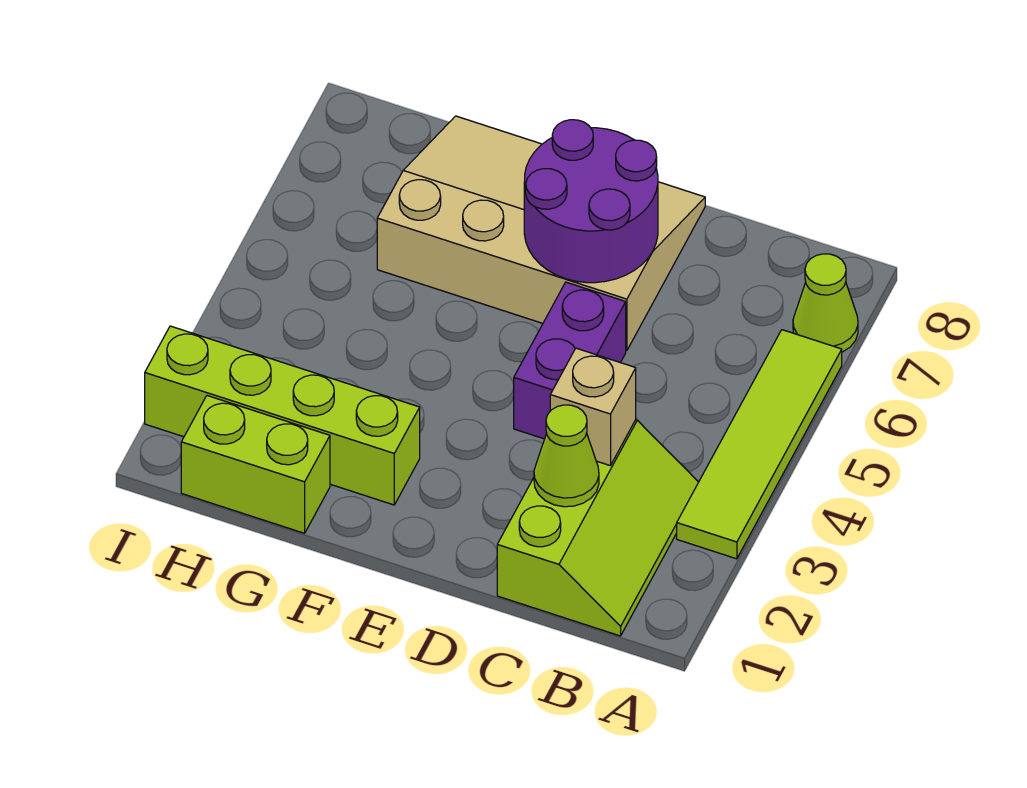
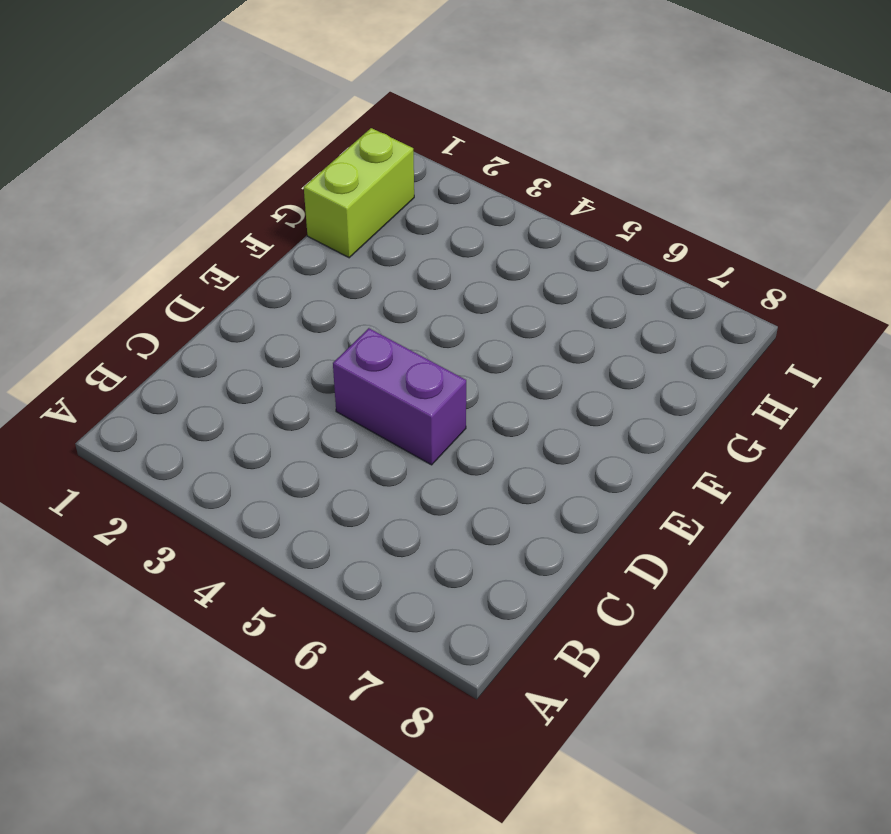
none -> lime tile A3:A6 level 1
none -> lime cone A7 level 1

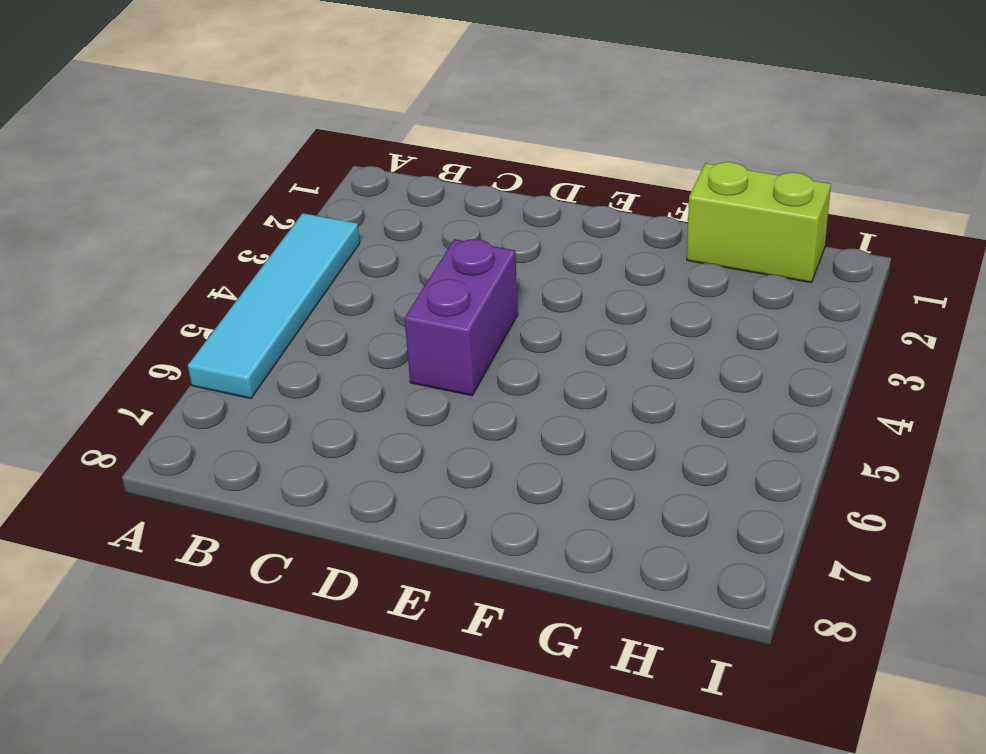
cyan tile A3:A6 level 1 -> lime tile A3:A6 level 1
none -> lime cone A7 level 1
none -> lime slope B1:C3 level 1 top C

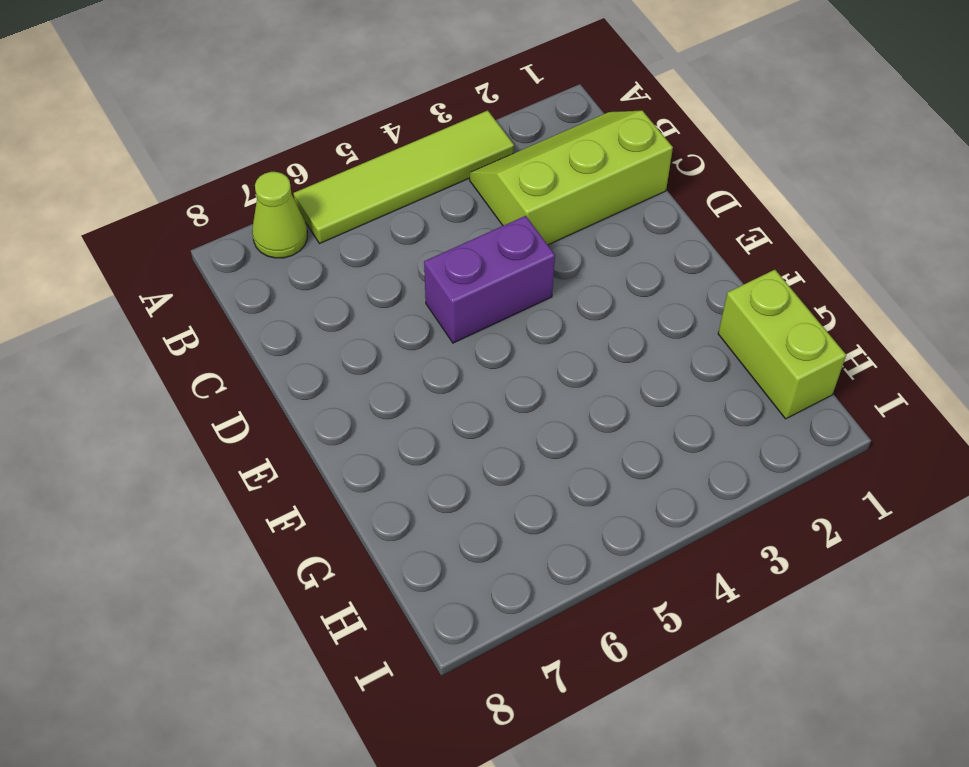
none -> tan slope D6:G8 level 1 top 6
none -> lime brick F2:I2 level 1

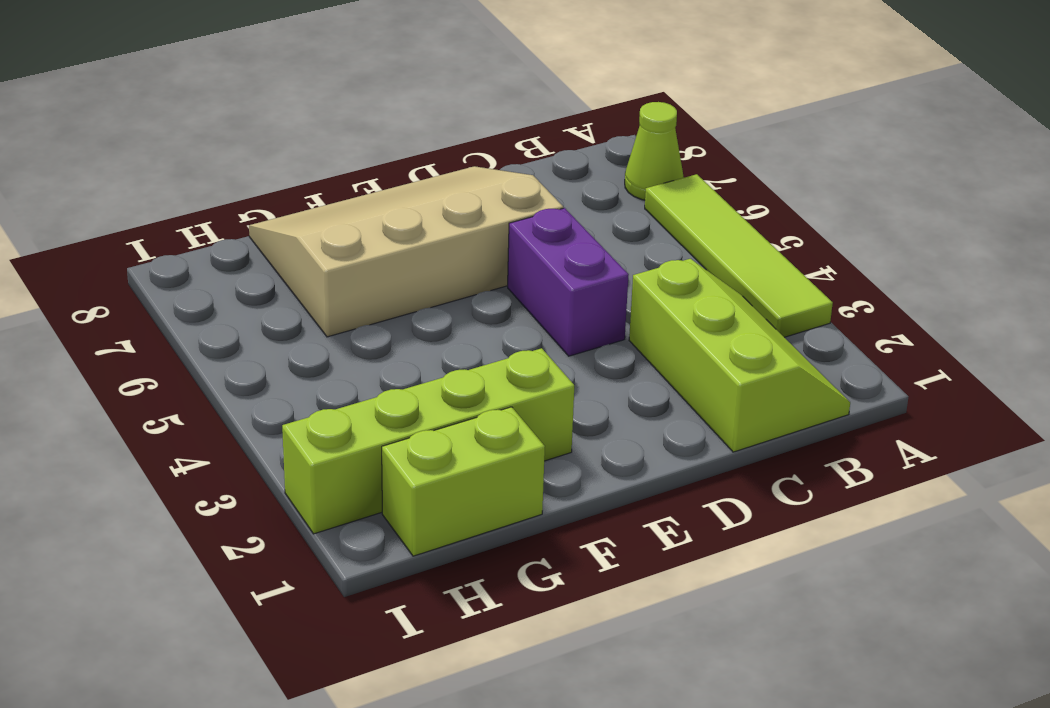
none -> lime cone C2 level 2
none -> tan brick C3 level 2

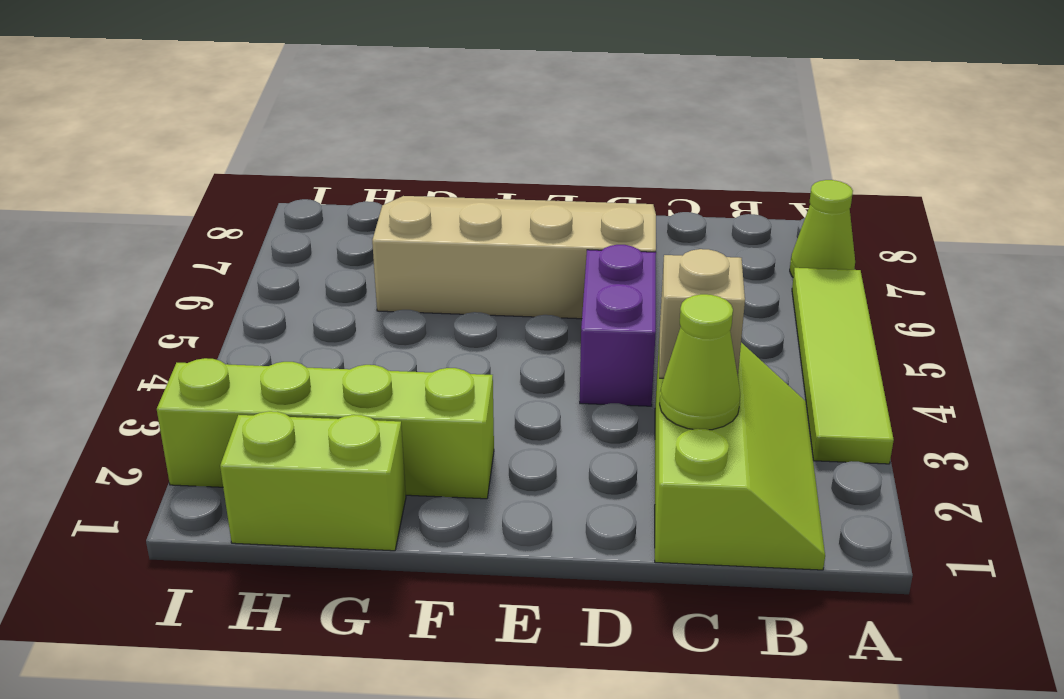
none -> purple round brick D6:E7 level 2

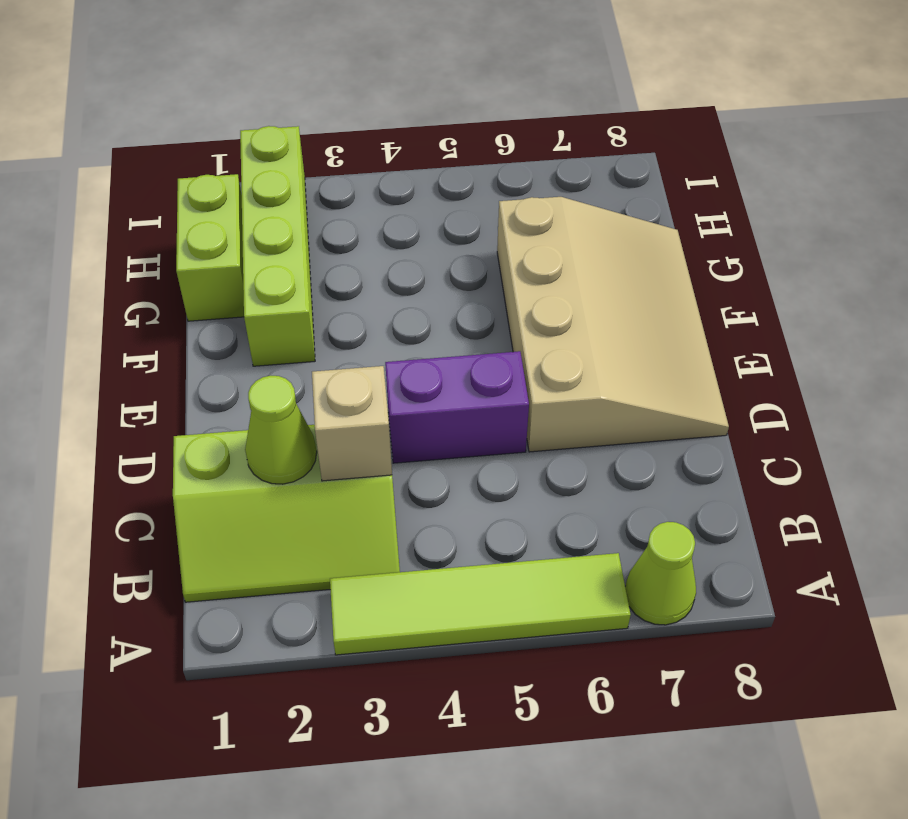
none -> purple round brick D6:E7 level 2

